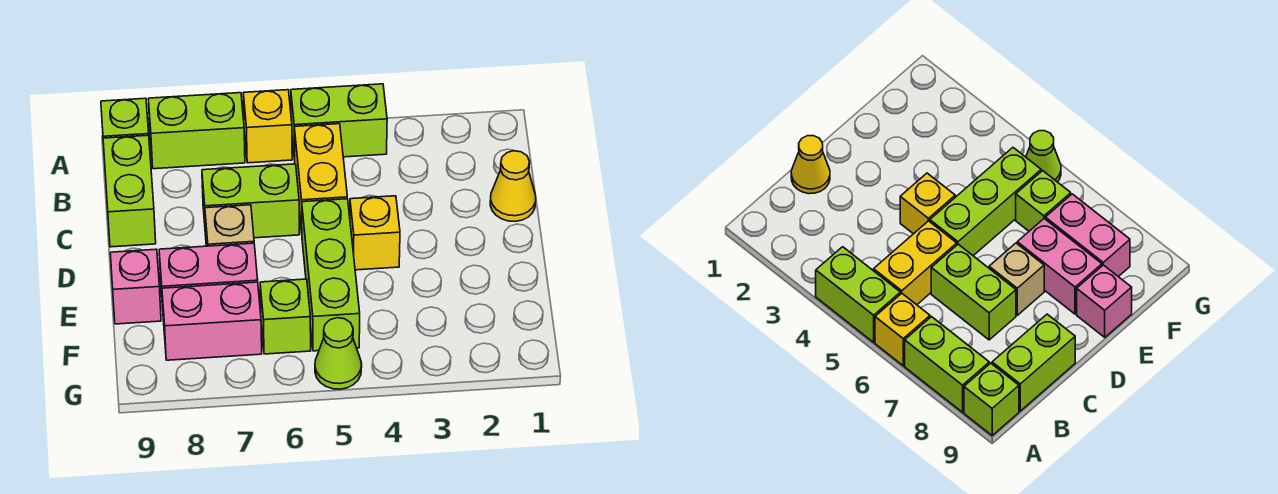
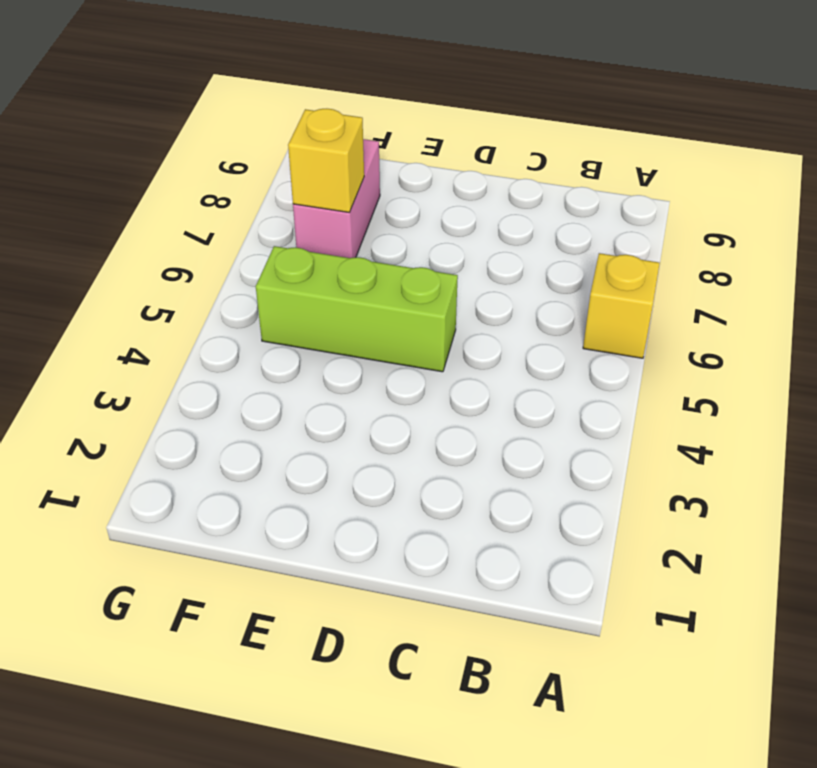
yellow brick F7 level 2 -> yellow brick D4 level 1
none -> lime brick A4:A5 level 1
none -> lime brick A7:A8 level 1
none -> lime brick A9 level 1

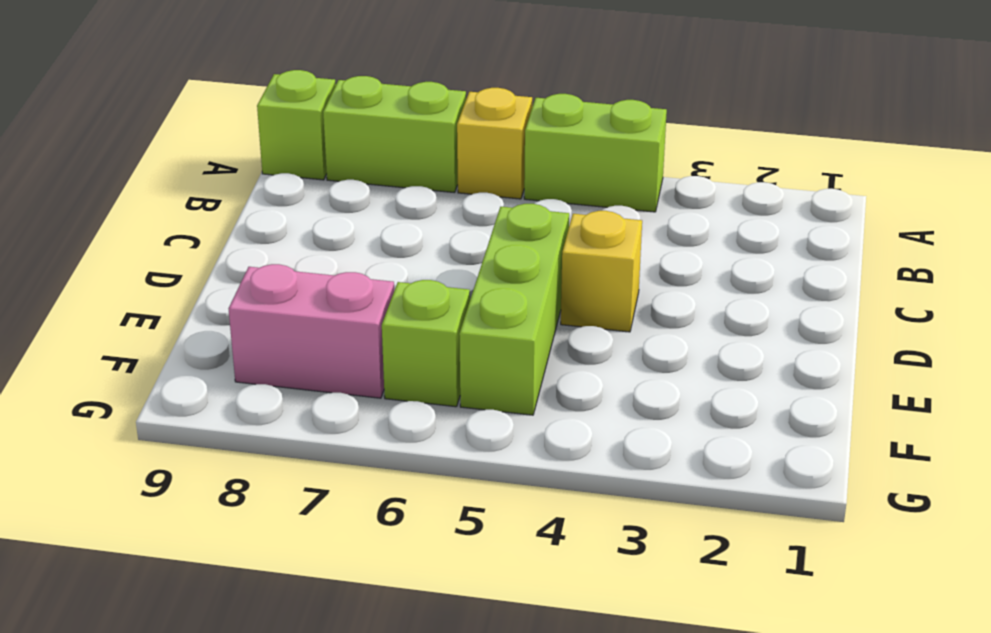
none -> yellow brick B5:C5 level 1
none -> lime brick B9:C9 level 1
none -> yellow cone C1 level 1

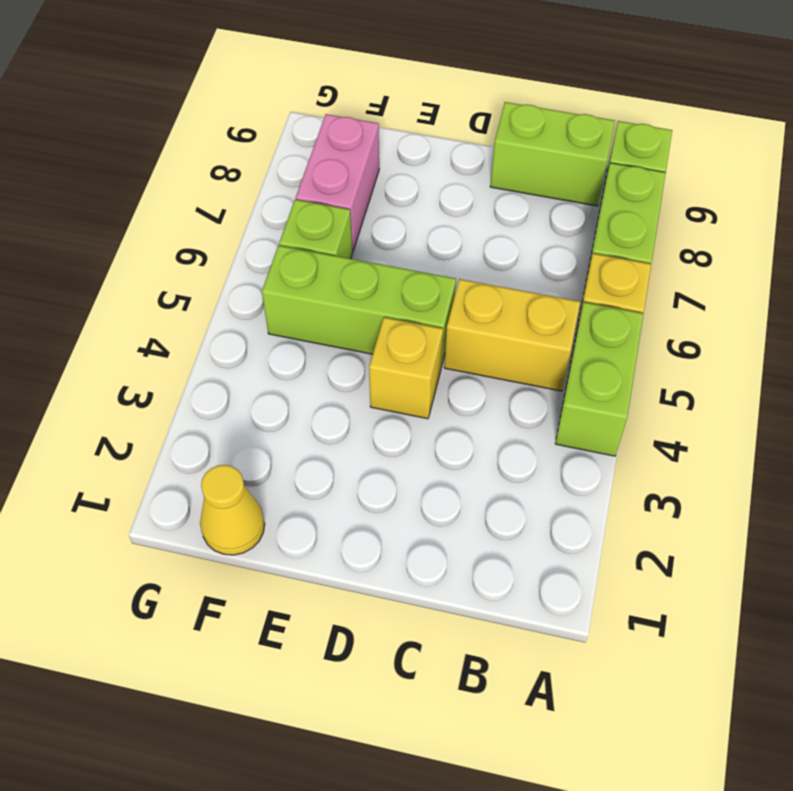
yellow cone F1 level 1 -> yellow cone C1 level 1
none -> lime brick C6:C7 level 1
none -> tan brick D7 level 1
none -> pink brick E7:E8 level 1

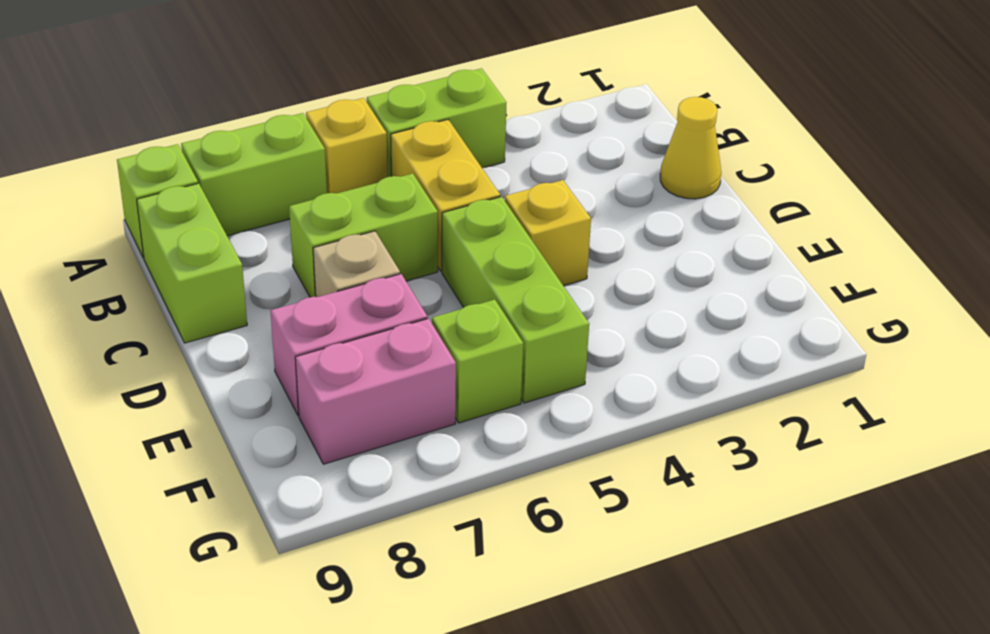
none -> pink brick E9 level 1
none -> lime cone G5 level 1

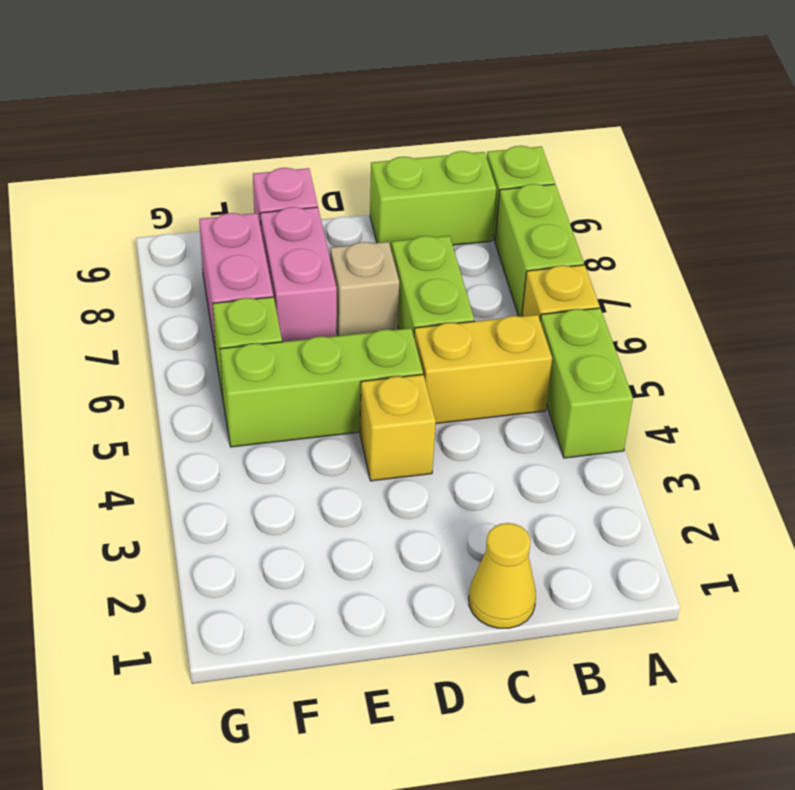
none -> lime cone G5 level 1

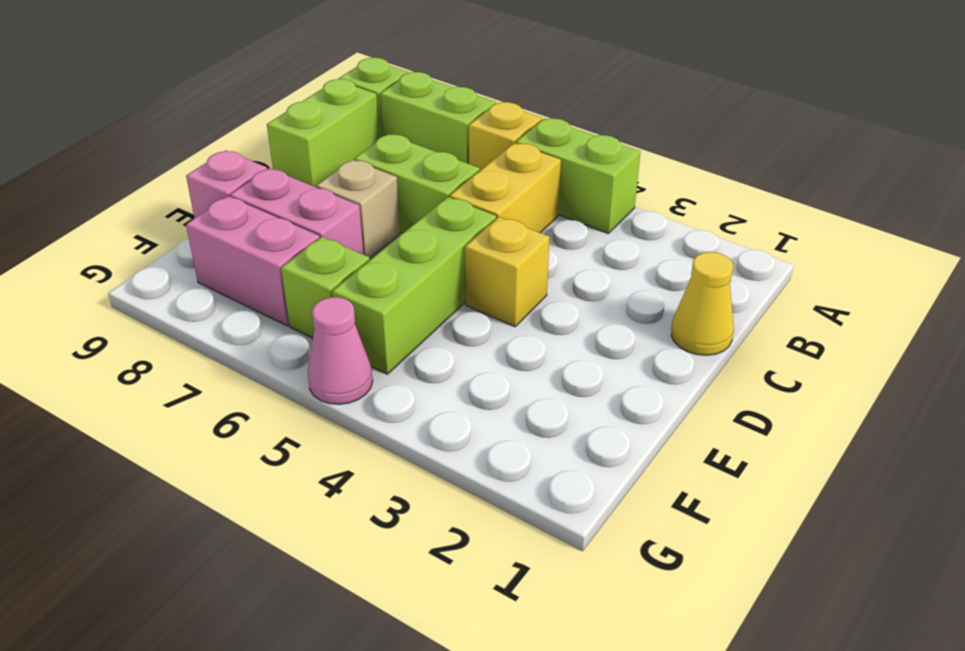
pink cone G5 level 1 -> lime cone G5 level 1

